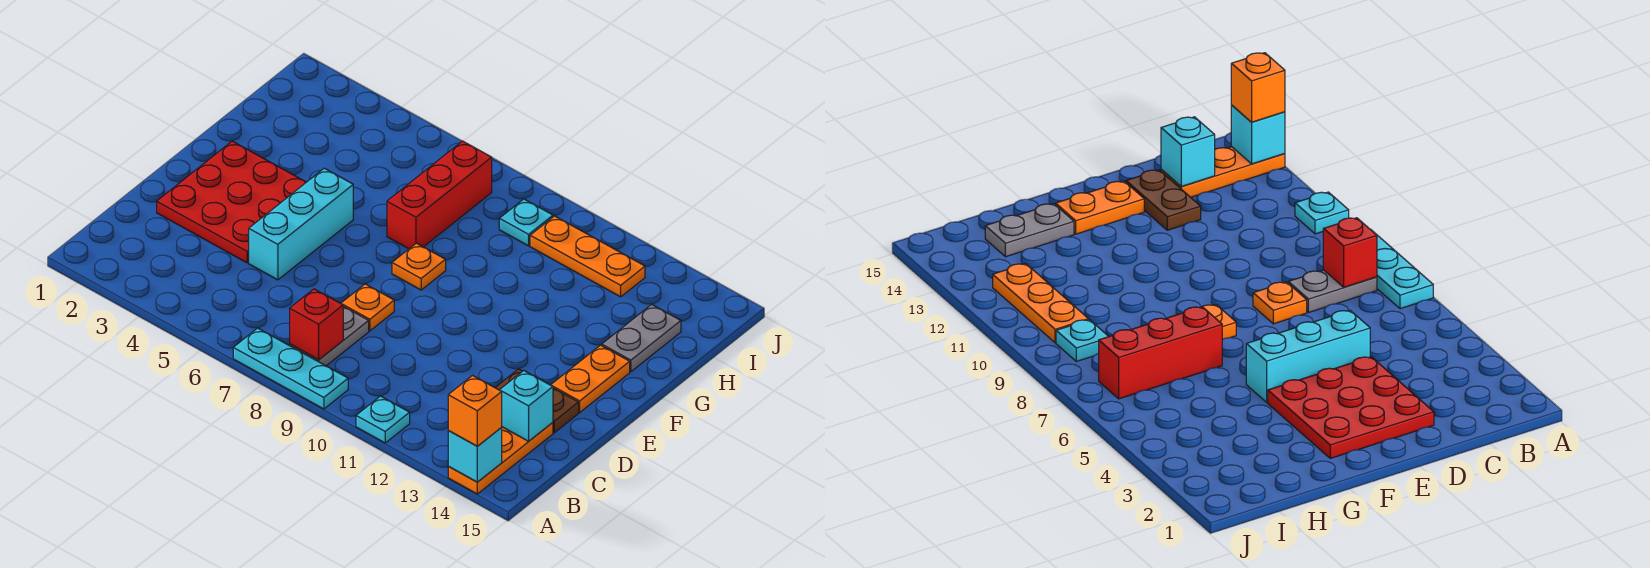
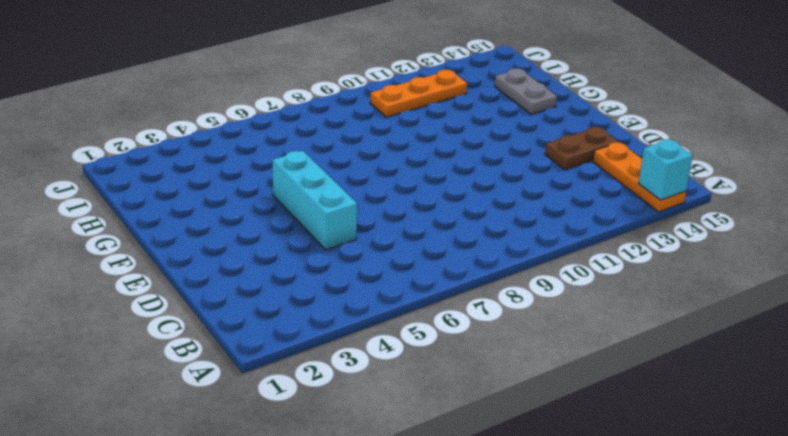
none -> cyan plate A7:A9 level 1
none -> cyan plate A11 level 1
none -> grey plate B8:C8 level 1

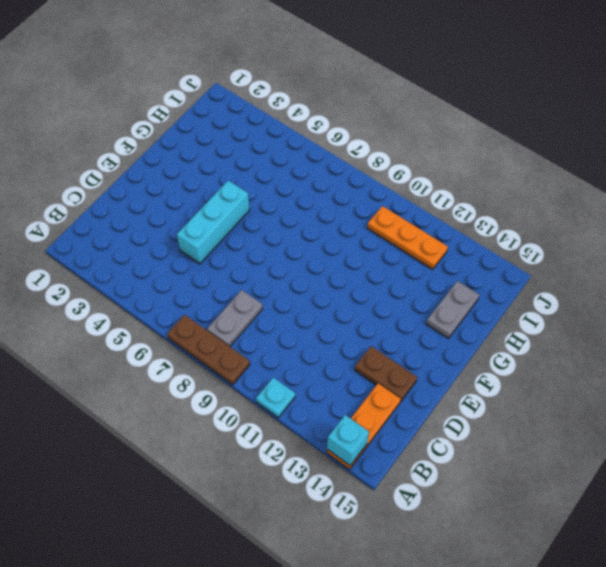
brown plate A7:A9 level 1 -> cyan plate A7:A9 level 1
none -> red plate D2:F4 level 1
none -> orange plate D8 level 1
none -> orange plate E14:F14 level 1

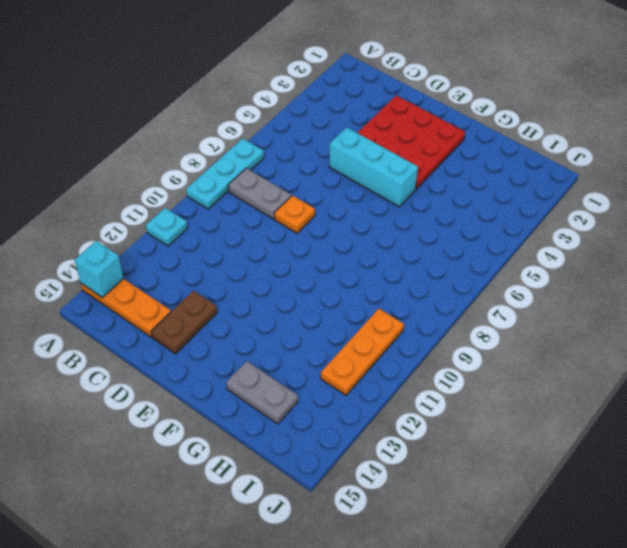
none -> orange plate E14:F14 level 1
none -> orange plate F8 level 1
none -> red brick G7:I7 level 1

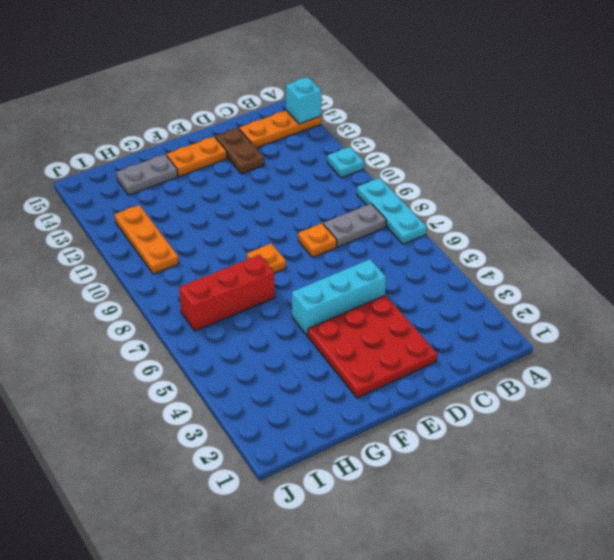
none -> cyan plate I9 level 1
none -> red brick B8 level 2
none -> cyan brick C14 level 2

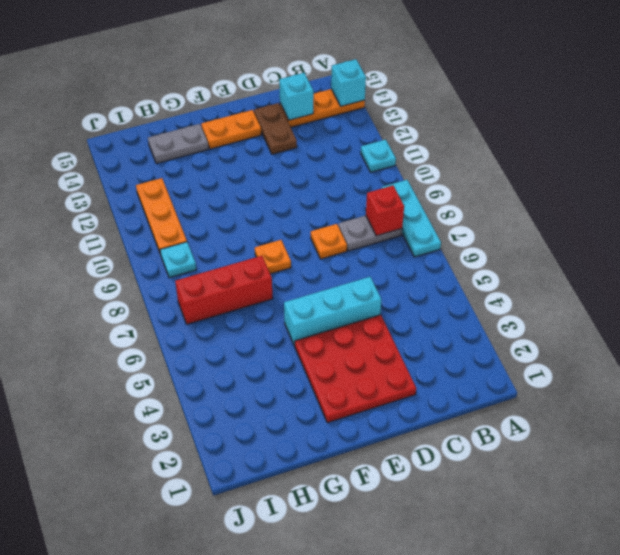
none -> orange brick A14 level 3

